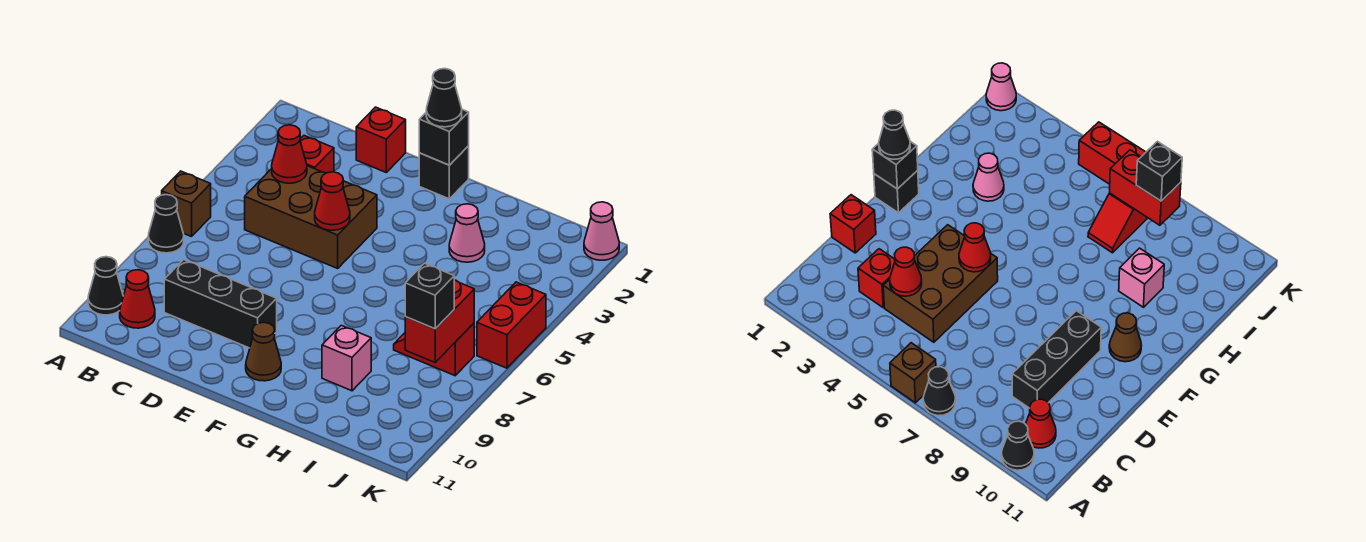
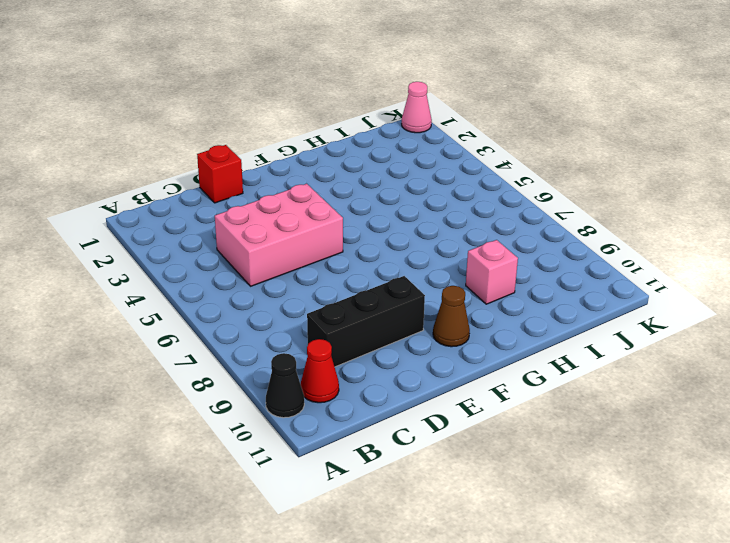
pink brick C4:E5 level 1 -> brown brick C4:E5 level 1
none -> brown brick A6 level 1
none -> black cone A7 level 1
none -> red brick C3 level 1

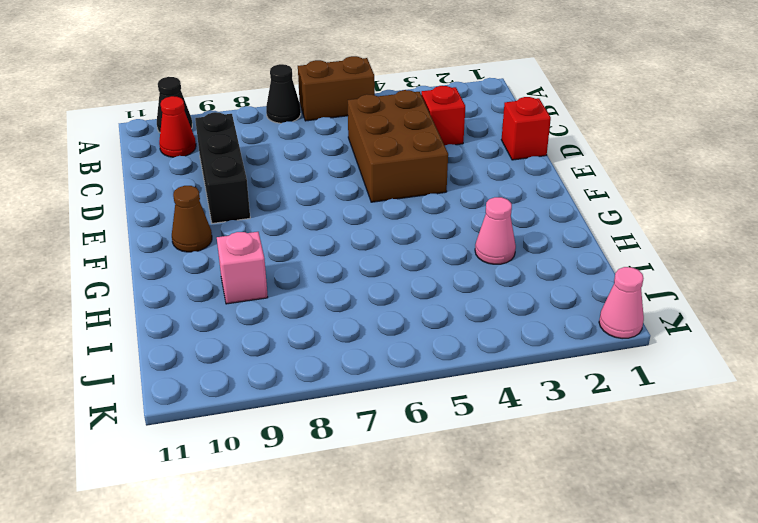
brown brick A5:A6 level 1 -> brown brick A6 level 1
none -> black brick F1 level 1
none -> red slope I7:J7 level 1 top J
none -> red brick K5:K6 level 1

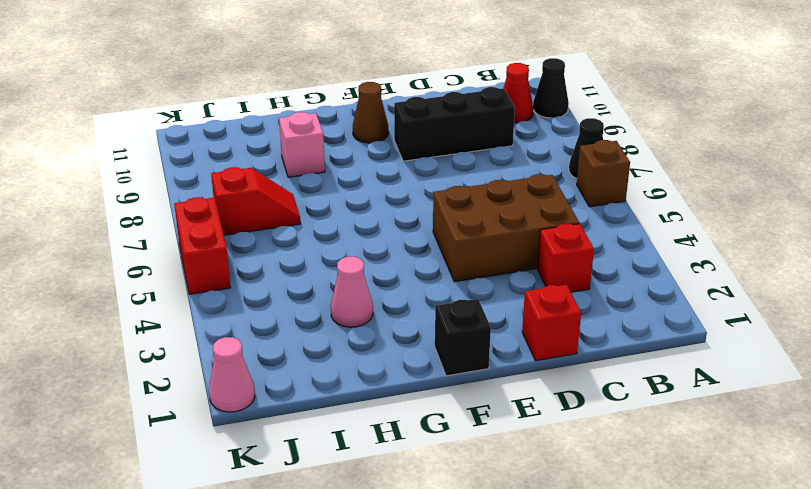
none -> red cone C4 level 2
none -> red cone E5 level 2
none -> black brick F1 level 2

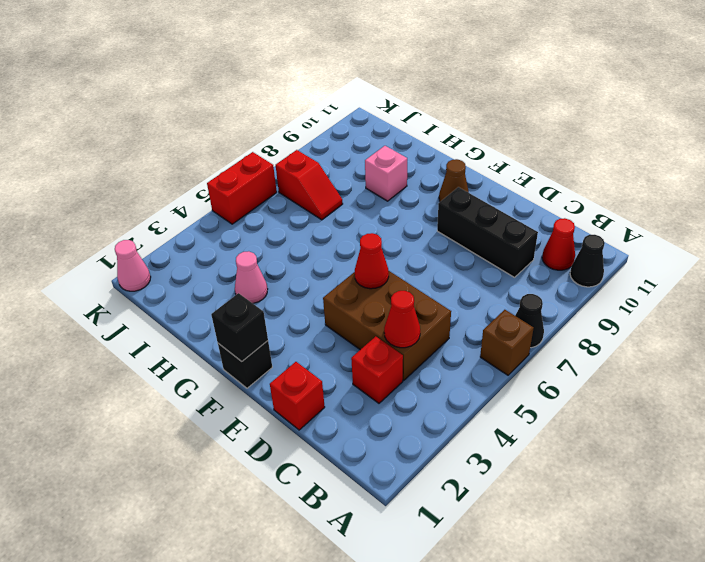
none -> red brick J7:J8 level 2
none -> black cone F1 level 3
none -> black brick J8 level 3

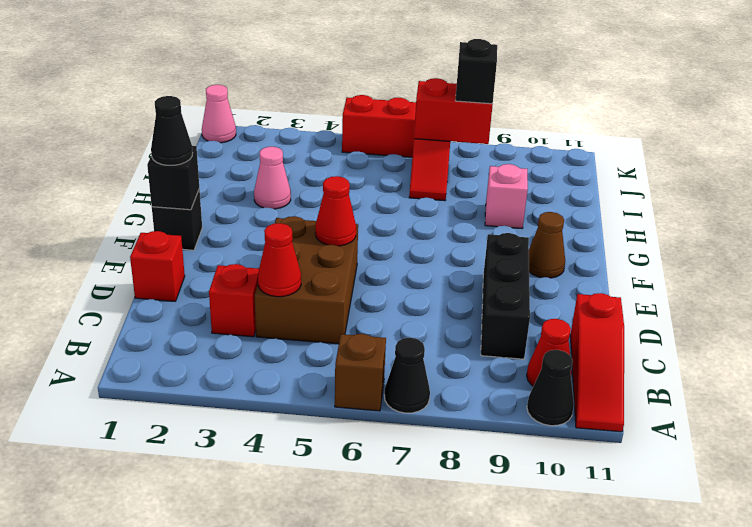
red slope A11:C11 level 1 top C -> none

